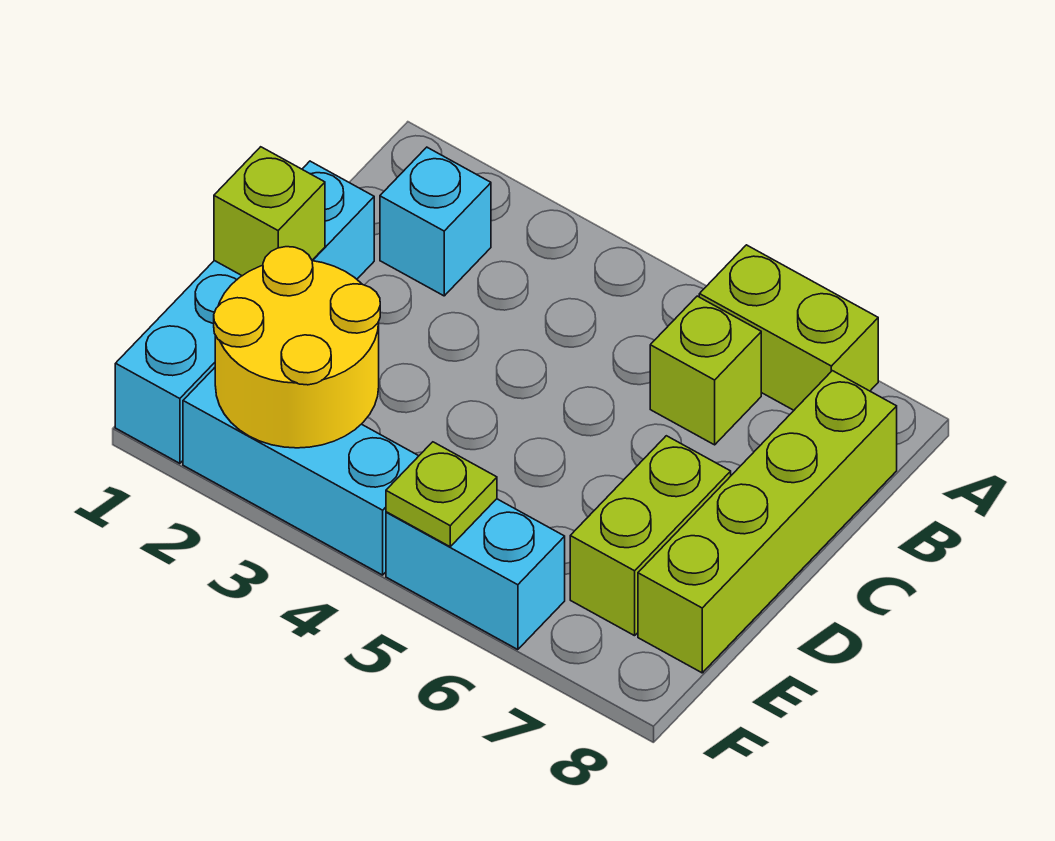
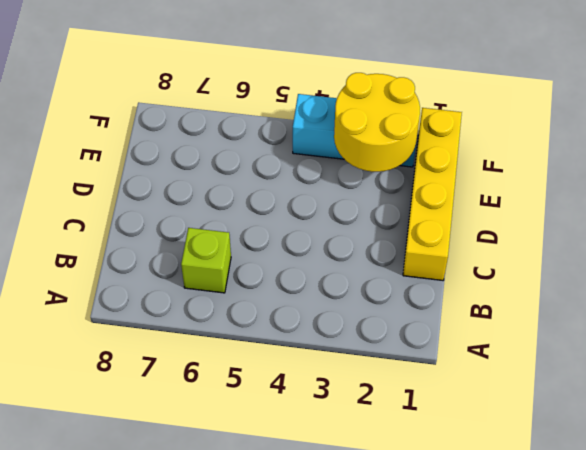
yellow brick C1:F1 level 1 -> cyan brick C1:F1 level 1
none -> lime brick A6:A7 level 1
none -> cyan brick B2 level 1

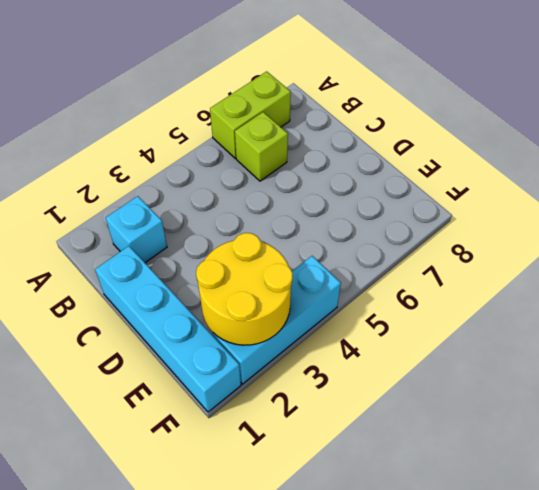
none -> lime brick B8:E8 level 1
none -> lime brick D7:E7 level 1

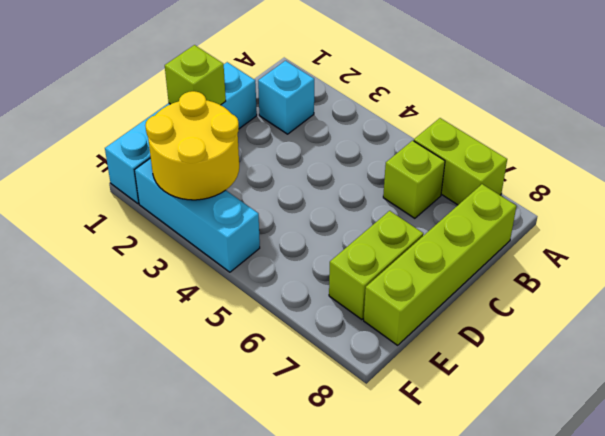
none -> cyan brick F5:F6 level 1
none -> lime plate F5 level 2

